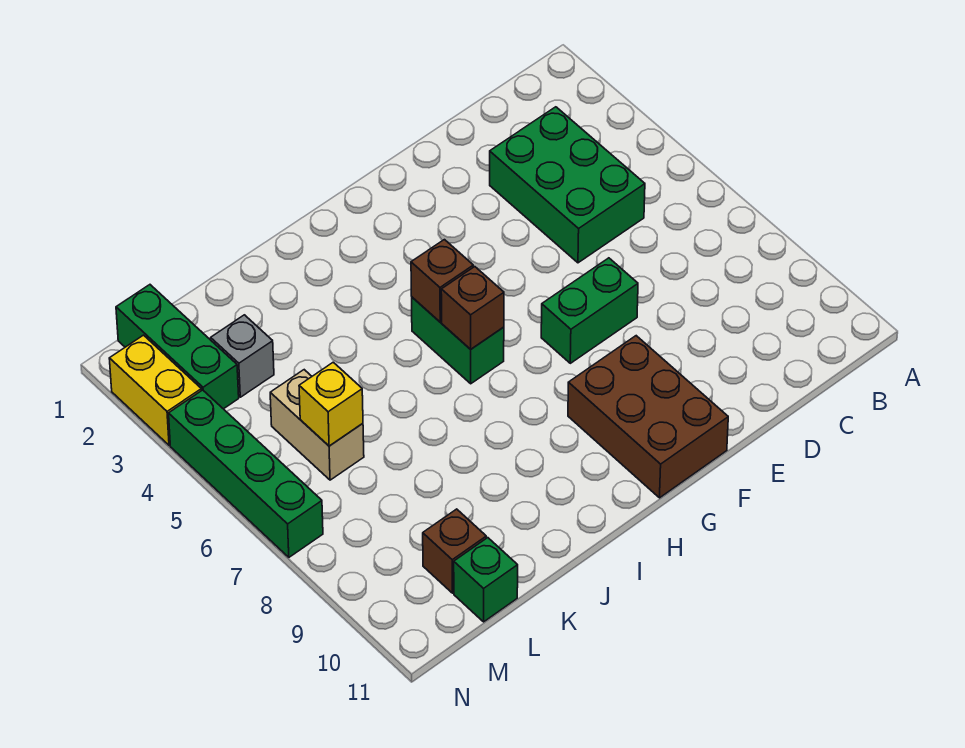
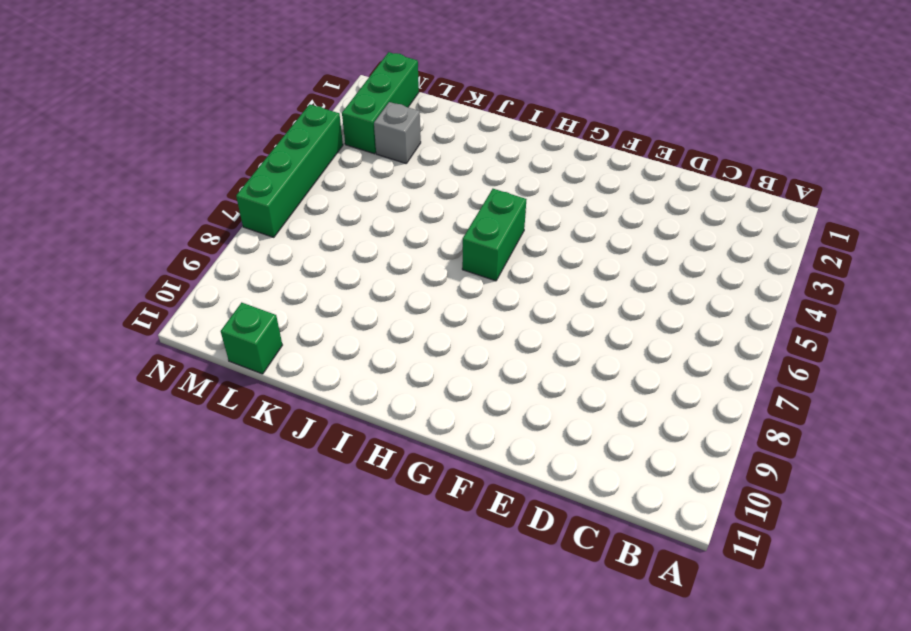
none -> green brick C3:D5 level 1
none -> green brick E7:F7 level 1
none -> brown brick F9:G11 level 1

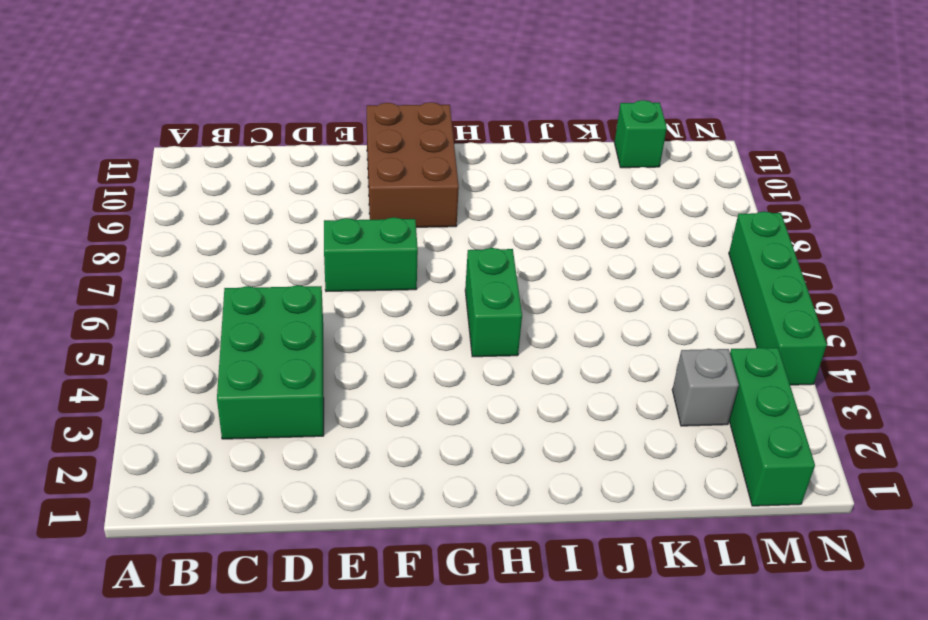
none -> tan brick L5:L6 level 1
none -> brown brick L10 level 1
none -> yellow brick N2:N3 level 1

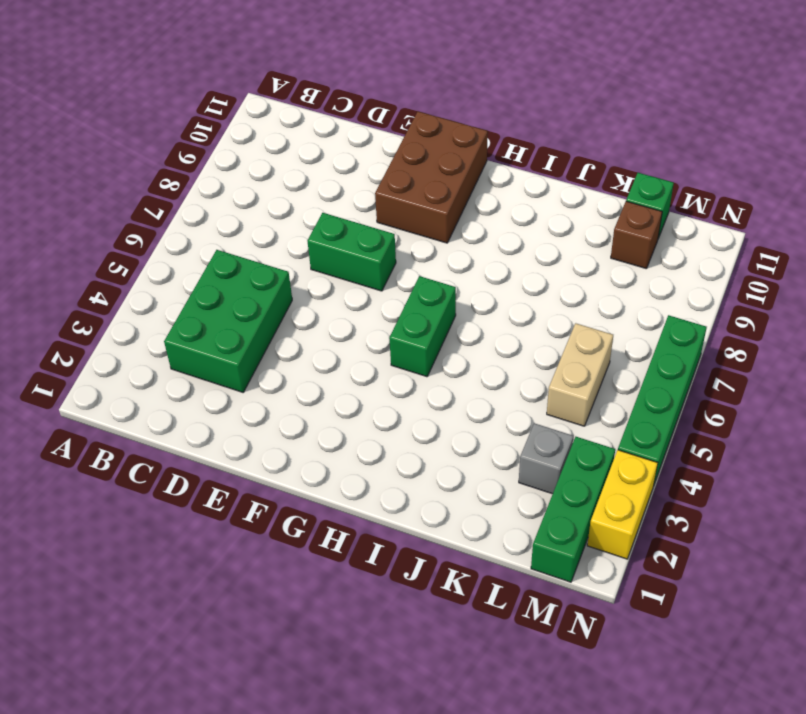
none -> brown brick H5 level 2
none -> brown brick H6 level 2
none -> yellow brick L6 level 2

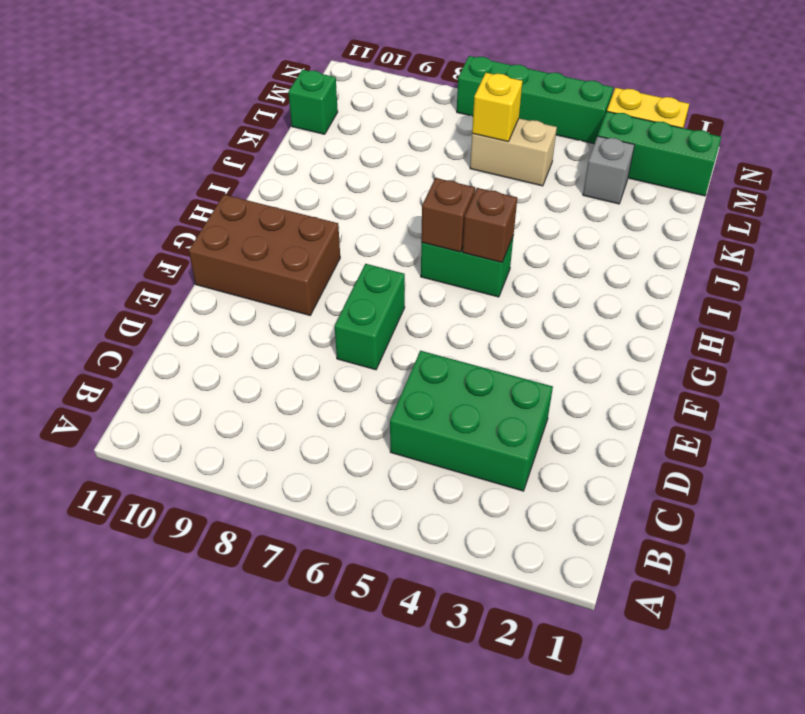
none -> brown brick L10 level 1

